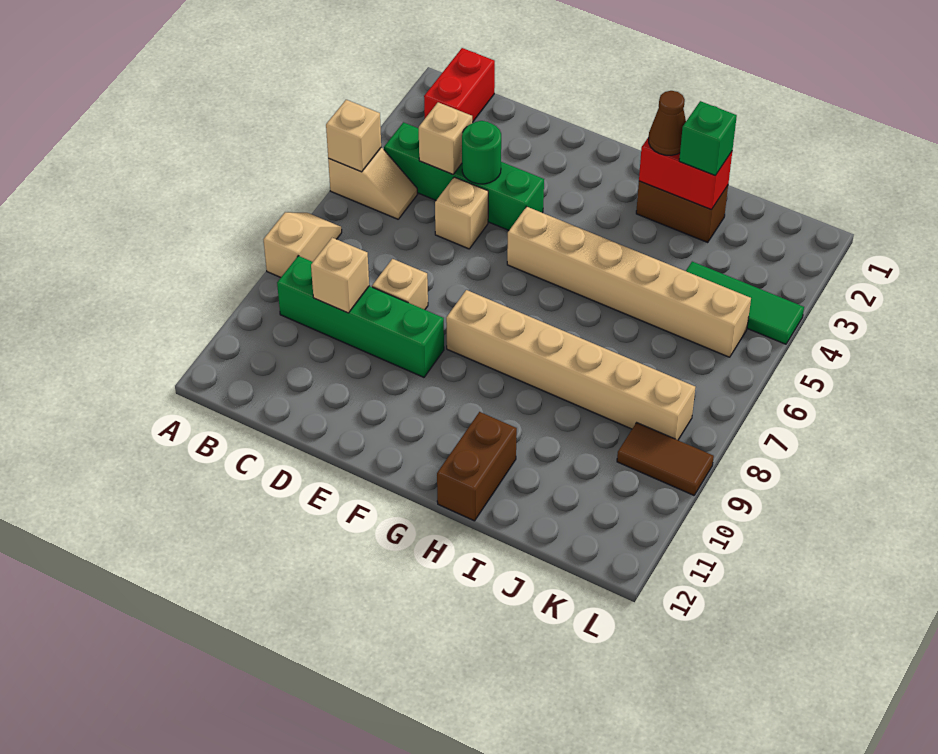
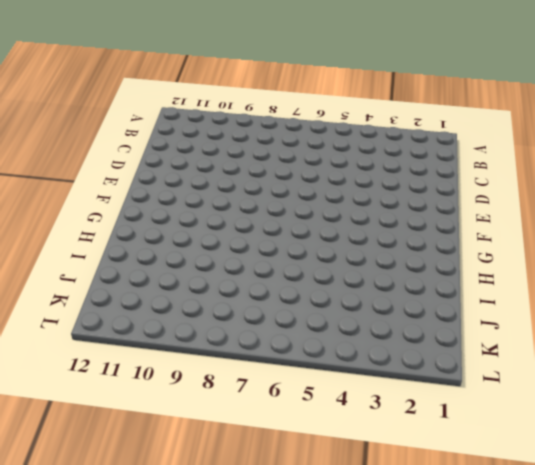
none -> tan slope A5:B5 level 1 top A
none -> tan slope A7:A8 level 1 top 8
none -> red brick B1:B2 level 1

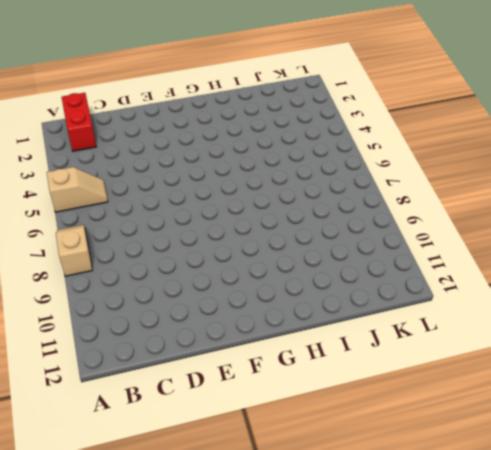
none -> green brick B4:E4 level 1
none -> green brick B9:E9 level 1
none -> tan brick D5 level 1

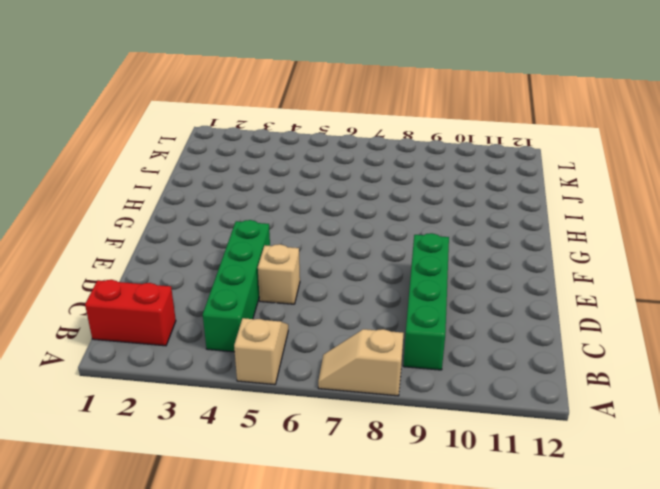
none -> tan brick D8 level 1
none -> tan brick F5:K5 level 1
none -> tan brick F8:K8 level 1

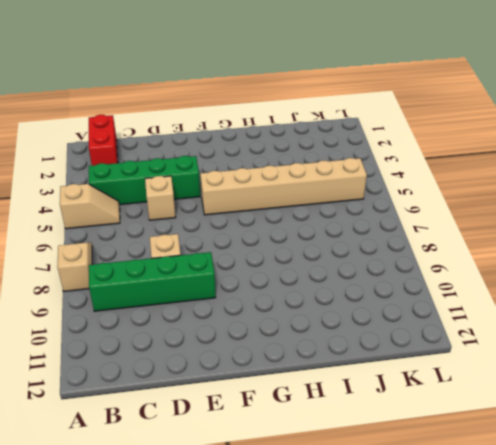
none -> tan brick F8:K8 level 1
none -> brown brick H2:I2 level 1
none -> brown brick H11:H12 level 1

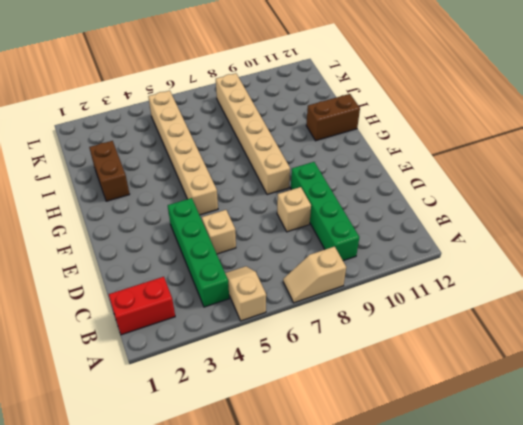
none -> green tile J4:L4 level 1
none -> brown tile K9:L9 level 1
none -> tan brick A5 level 2

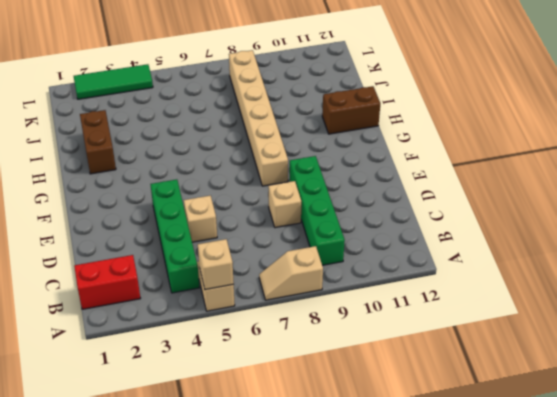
green tile L2:L4 level 1 -> green tile J4:L4 level 1
none -> tan brick F5:K5 level 1
none -> brown tile K9:L9 level 1
none -> tan brick C4 level 2

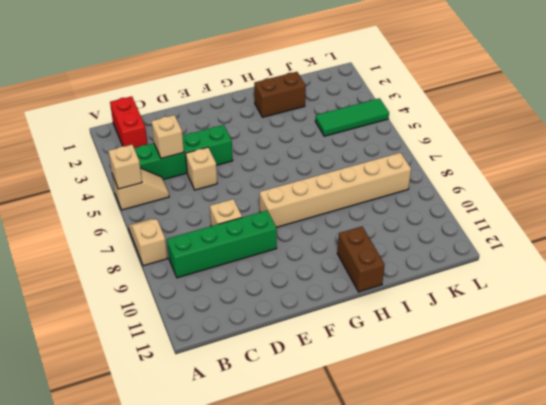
none -> tan brick F5:K5 level 1
none -> brown tile K9:L9 level 1
none -> tan brick C9 level 2

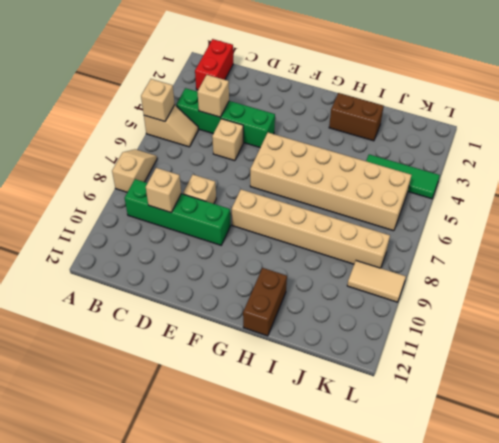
tan brick F5:K6 level 1 -> tan brick F5:K5 level 1
tan tile K9:L9 level 1 -> brown tile K9:L9 level 1
none -> green round brick D4 level 2
none -> red brick H2:I2 level 2
none -> brown cone H2 level 3

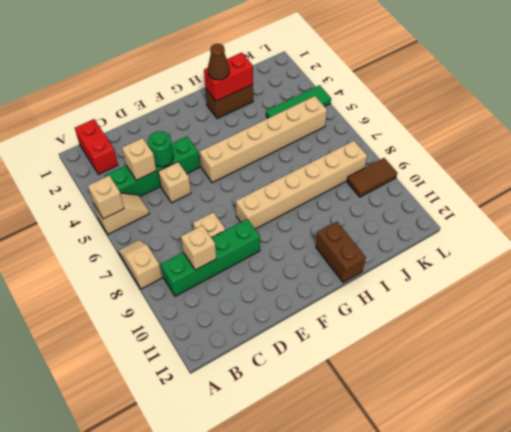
none -> green brick I2 level 3

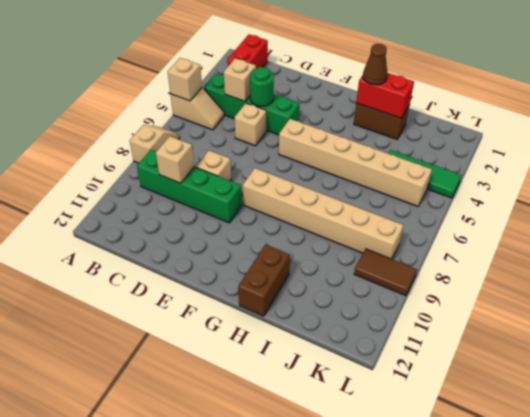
none -> green brick I2 level 3

